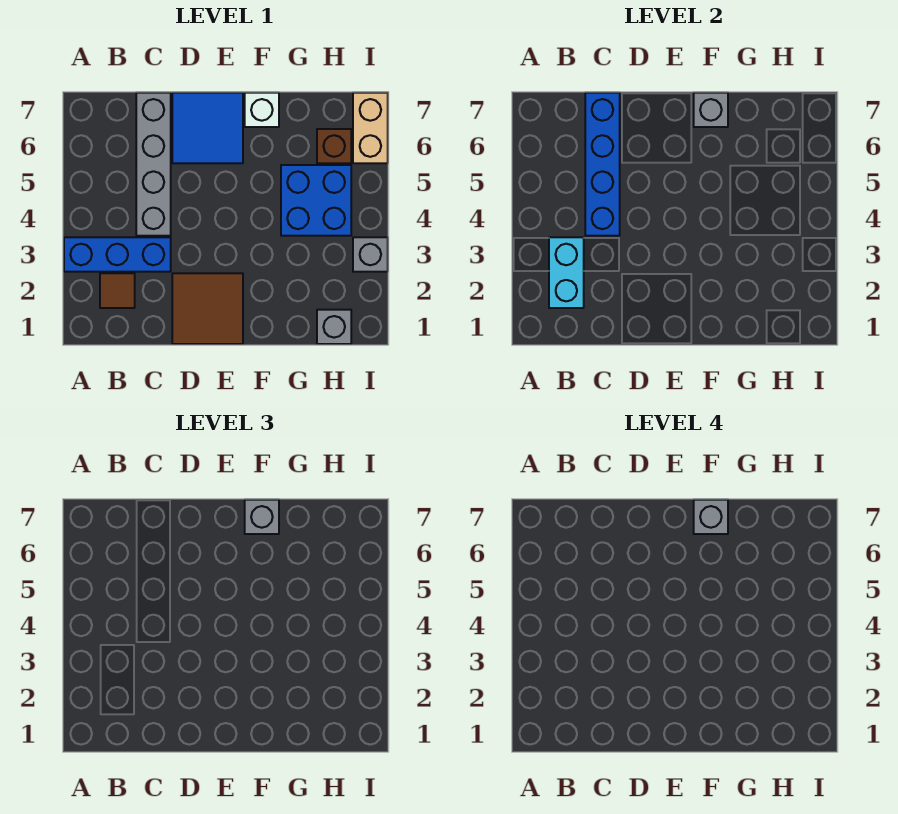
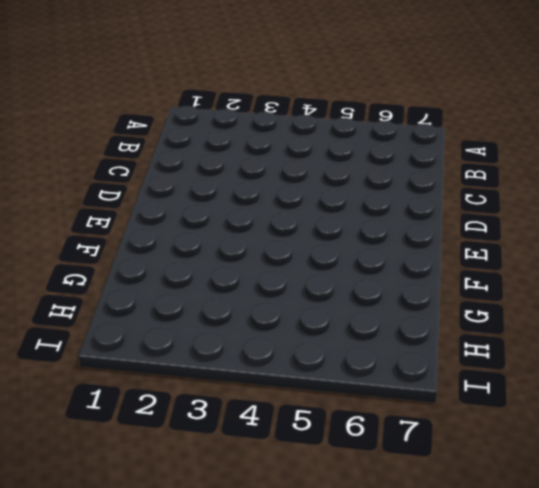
none -> blue brick A3:C3 level 1
none -> brown tile B2 level 1
none -> grey brick C4:C7 level 1

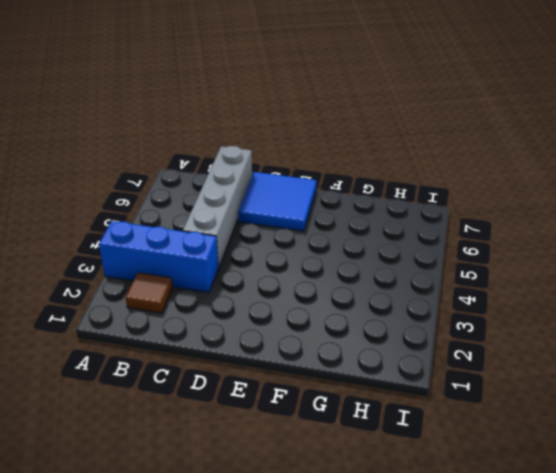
none -> brown tile D1:E2 level 1
none -> white brick F7 level 1
none -> blue brick G4:H5 level 1

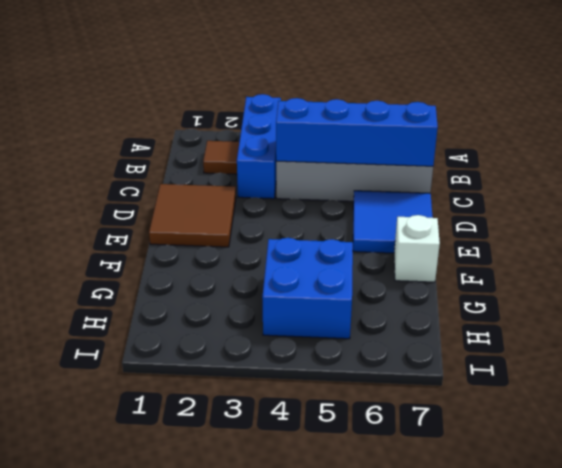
none -> grey brick H1 level 1
none -> brown brick H6 level 1
none -> grey brick I3 level 1

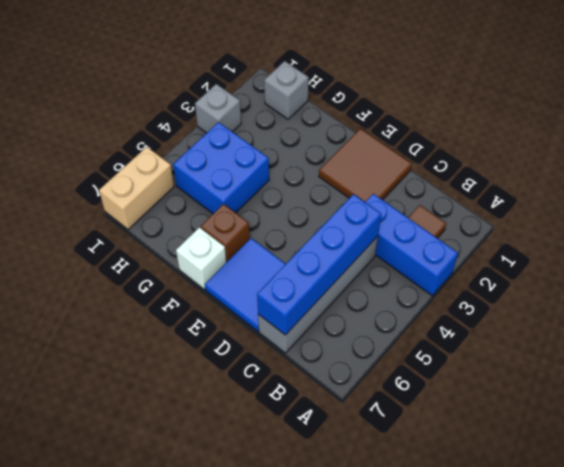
brown brick F6 level 1 -> brown brick H6 level 1
none -> cyan brick B2:B3 level 2
none -> grey brick F7 level 2
none -> grey brick F7 level 3

